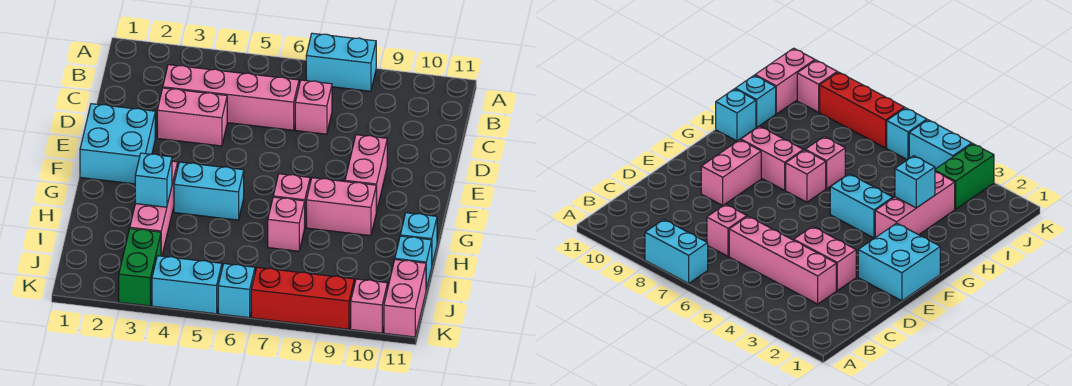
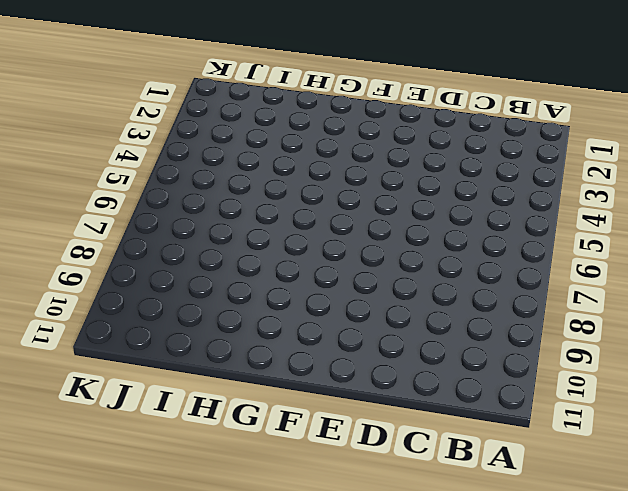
none -> cyan brick A7:A8 level 1
none -> pink brick C3:C6 level 1
none -> pink brick C7 level 1

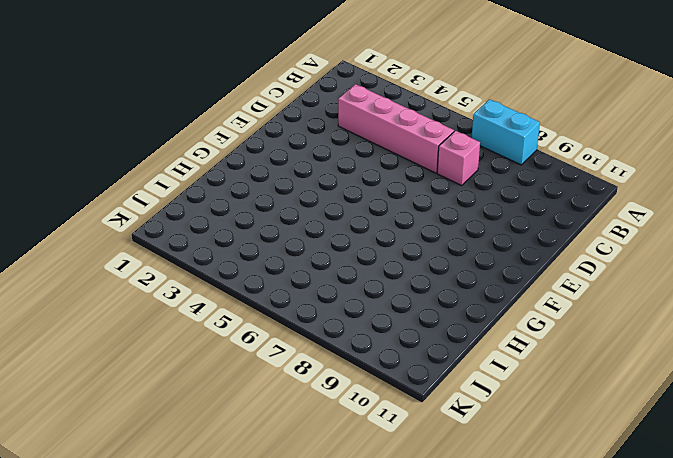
none -> pink brick D3:D4 level 1
none -> cyan brick E1:F2 level 1
none -> pink brick E9:F9 level 1

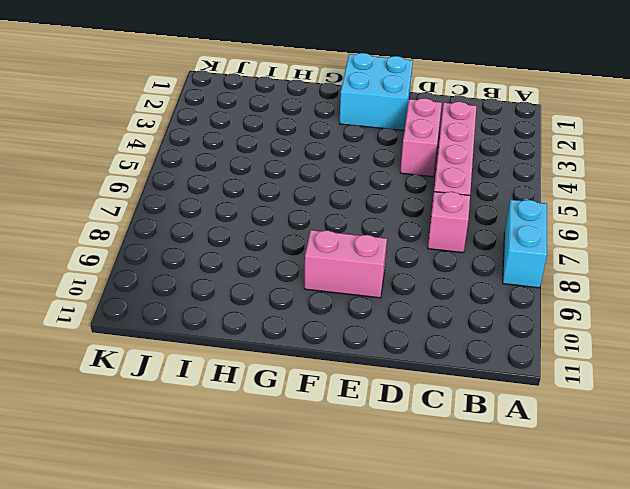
none -> pink brick G3:I3 level 1
none -> cyan brick G4:G5 level 1
none -> pink brick G7 level 1

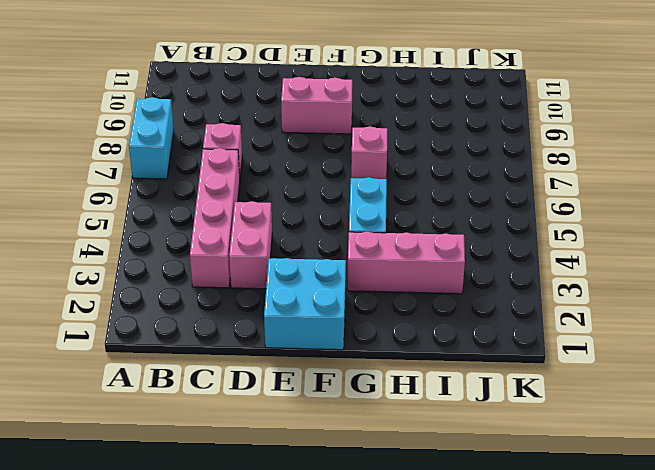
none -> pink brick G8:G9 level 1
none -> pink brick H7 level 1
none -> cyan brick H11 level 1

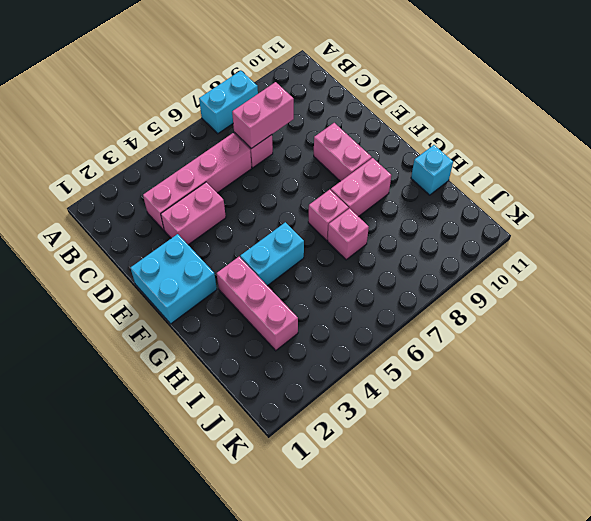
pink brick C7:C8 level 2 -> pink brick J11:K11 level 1
none -> cyan brick I11 level 1
none -> green brick J3:K3 level 1
none -> cyan brick K4:K5 level 1

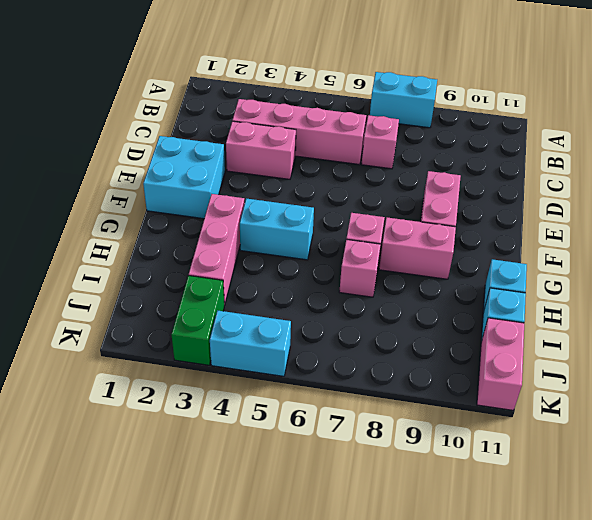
none -> cyan brick K6 level 1
none -> red brick K7:K9 level 1
none -> pink brick K10 level 1

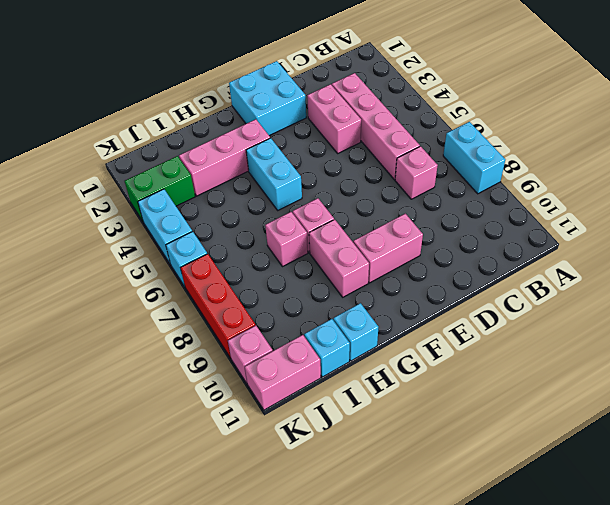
none -> cyan brick H3 level 2

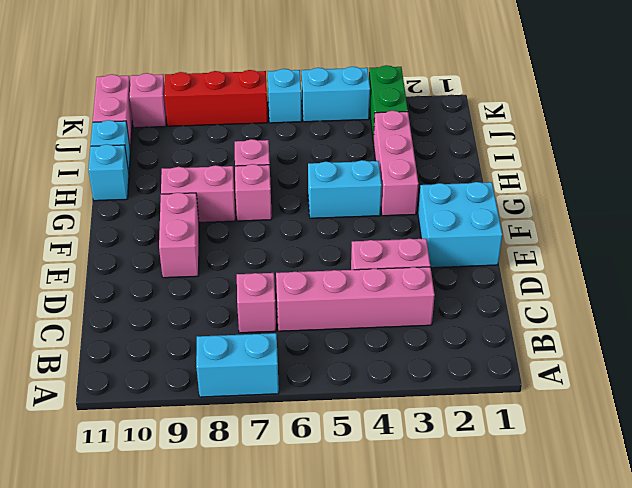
none -> cyan brick H3 level 2

